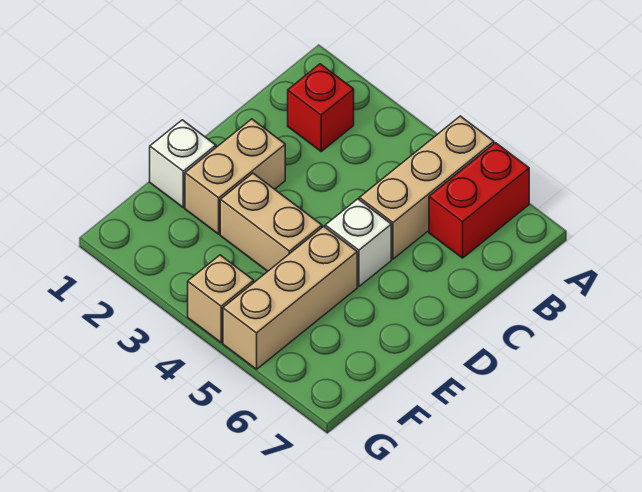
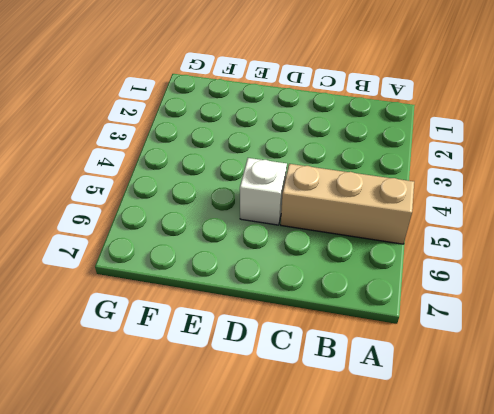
none -> red brick A6:B6 level 1
none -> red brick B2 level 1

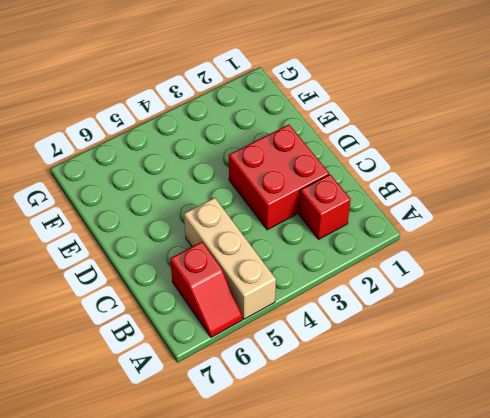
red slope A6:B6 level 1 top B -> red brick A6:B6 level 1
red brick C2:D3 level 1 -> tan brick D2:E2 level 1
none -> white brick D5 level 1
none -> white brick E1 level 1

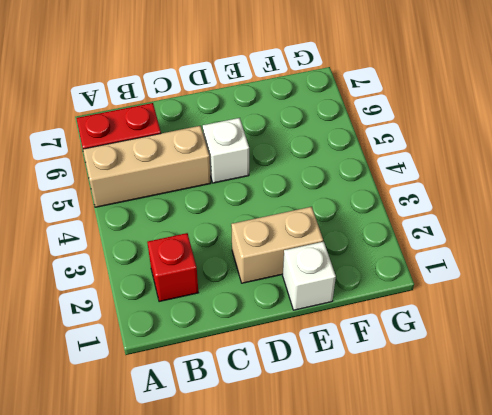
none -> tan brick E3:E4 level 1
none -> tan brick E5:G5 level 1

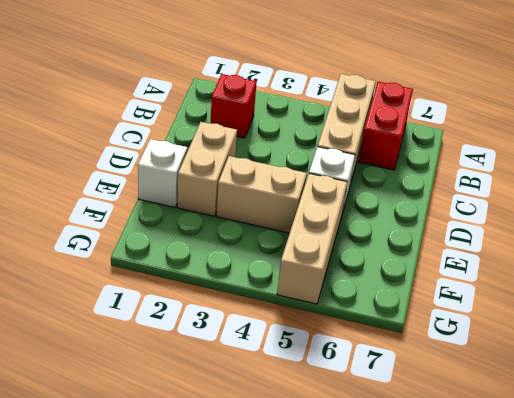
none -> tan brick G4 level 1

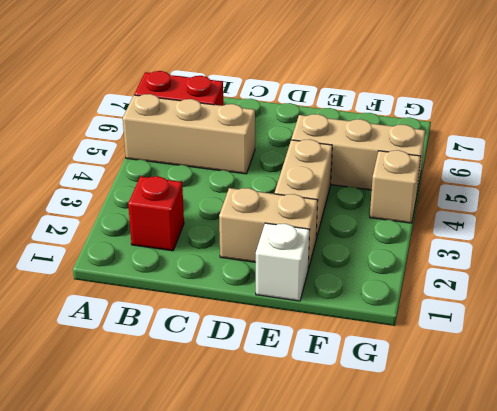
none -> white brick D5 level 1

